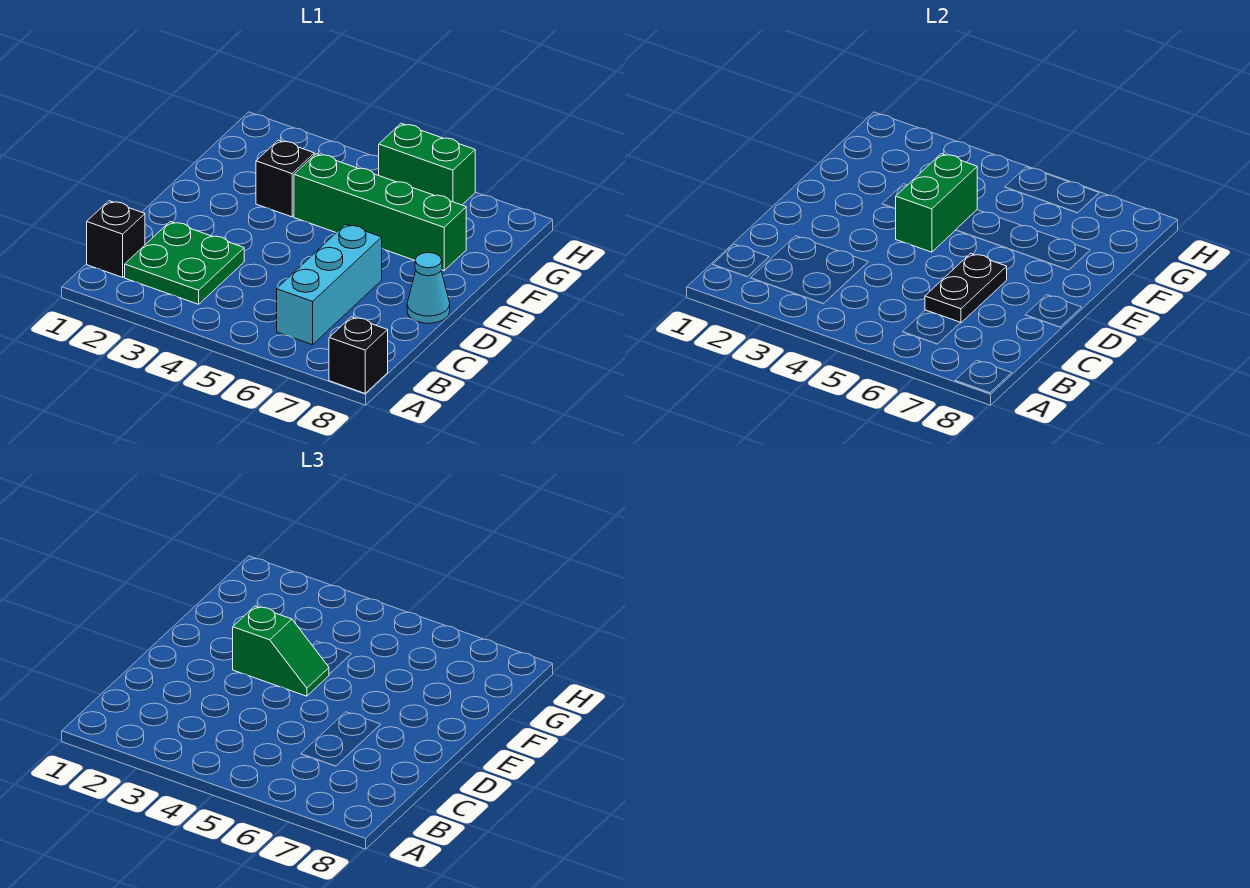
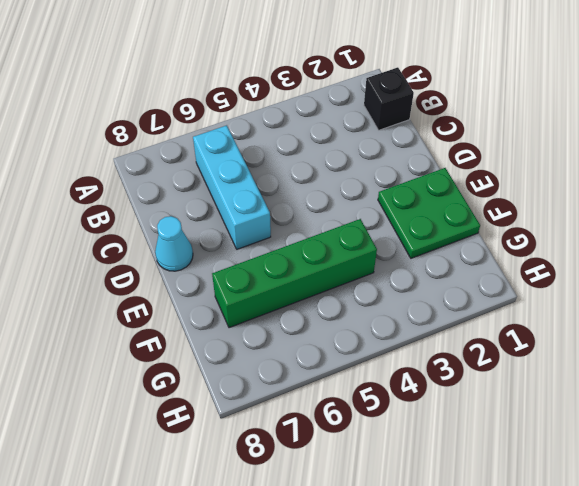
green plate E1:F2 level 1 -> green plate B2:C3 level 1
none -> black brick A8 level 1
none -> black brick F3 level 1

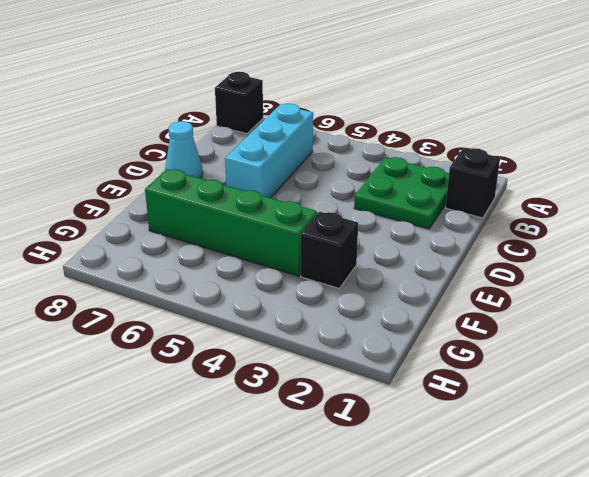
none -> green brick H5:H6 level 1
none -> black plate C6:D6 level 2

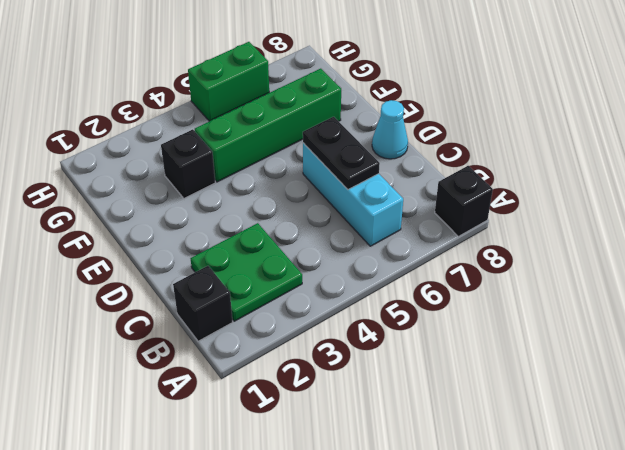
none -> green brick E4:F4 level 2
none -> green slope E3:E4 level 3 top 3

